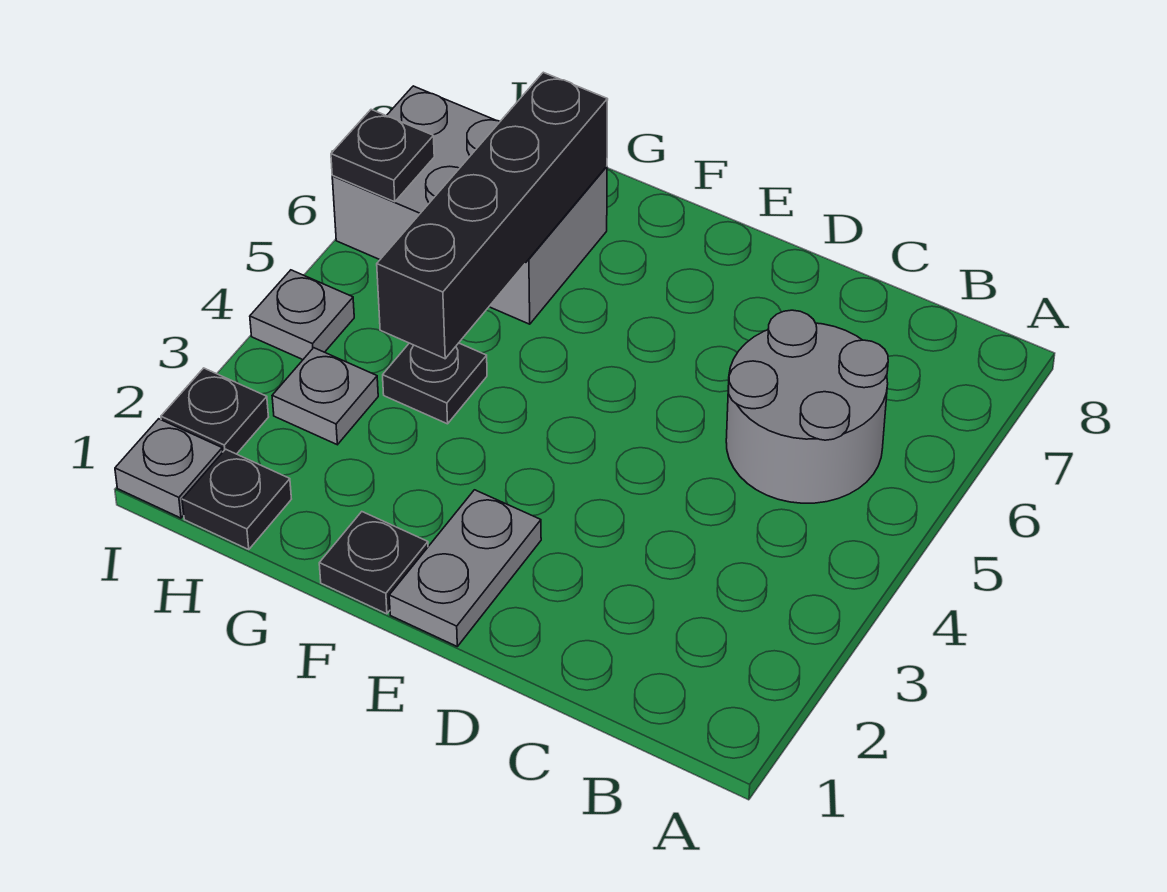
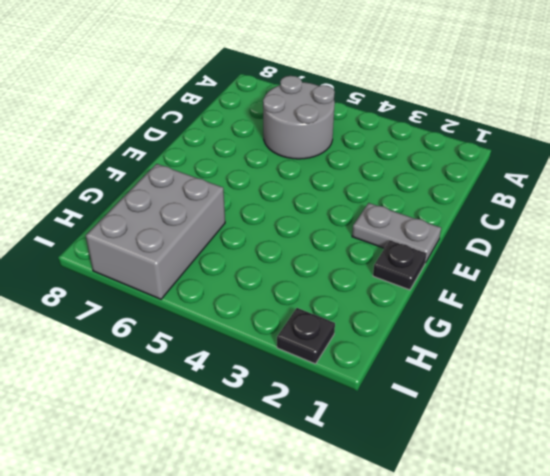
none -> black plate G4 level 1
none -> black plate H1 level 1
none -> grey plate H3 level 1

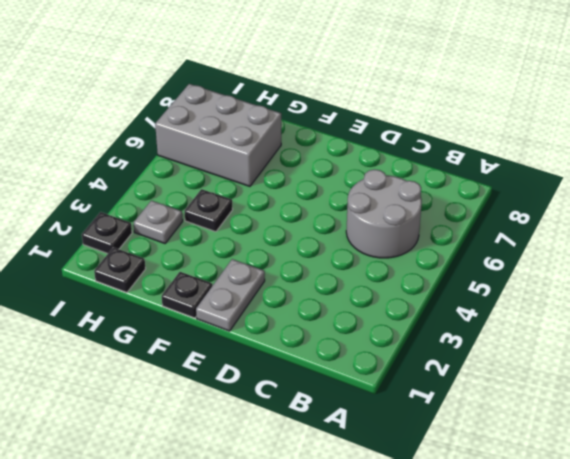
none -> grey plate I1 level 1
none -> grey plate I4 level 1
none -> black brick G4:G7 level 2

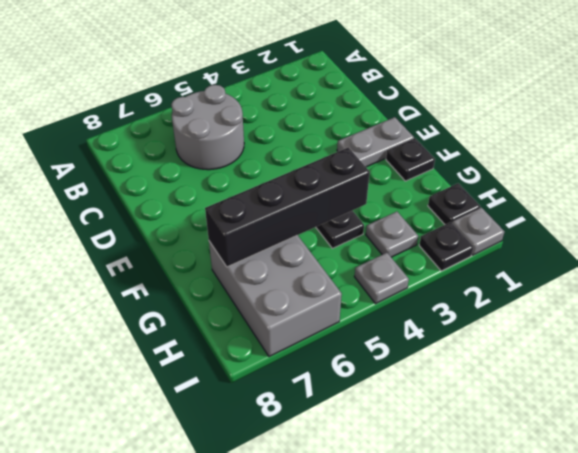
none -> black plate I6 level 2

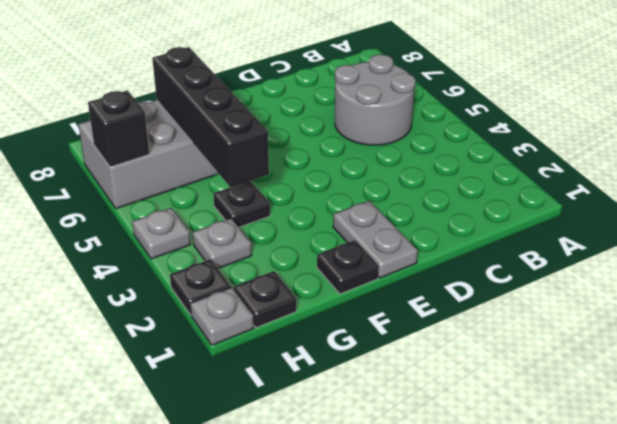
black brick I6 level 2 -> black plate I6 level 2

